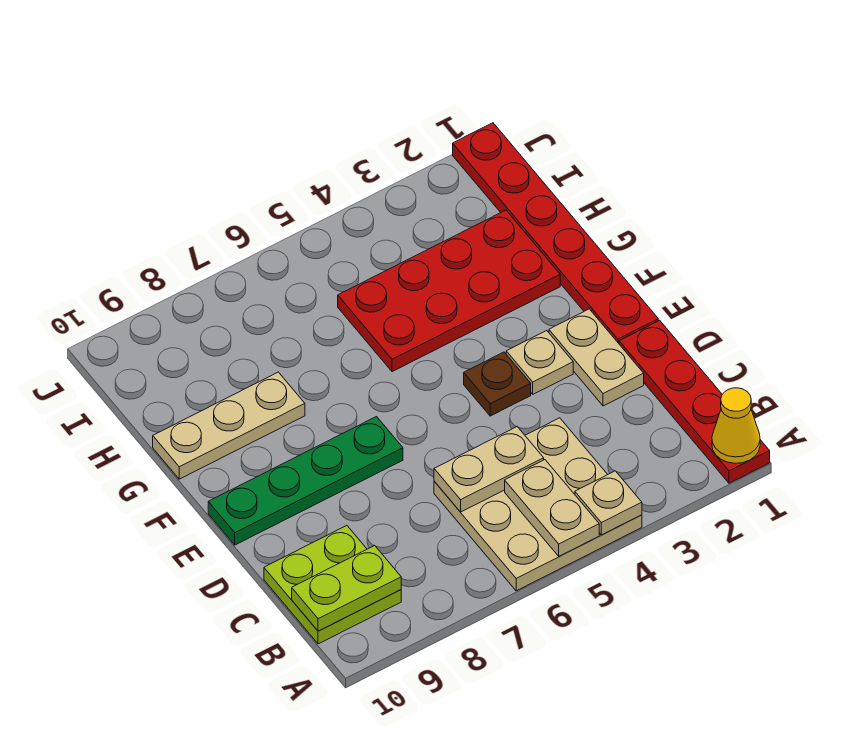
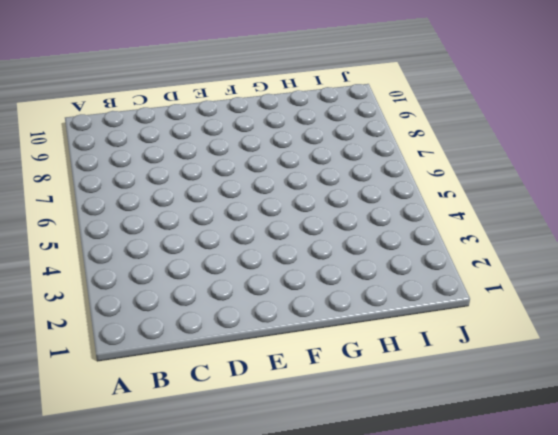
none -> red plate A1:D1 level 1
none -> tan plate A4:C6 level 1
none -> lime plate B9:C10 level 1

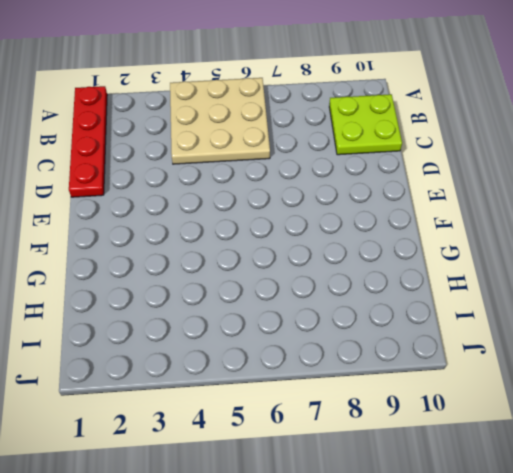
none -> tan plate D2:E2 level 1
none -> red plate E1:J1 level 1
none -> tan plate E3 level 1

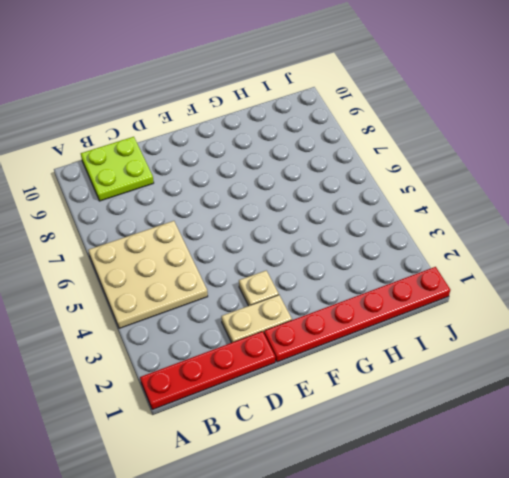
none -> brown plate E4 level 1
none -> green plate E7:E10 level 1
none -> red plate G2:H5 level 1

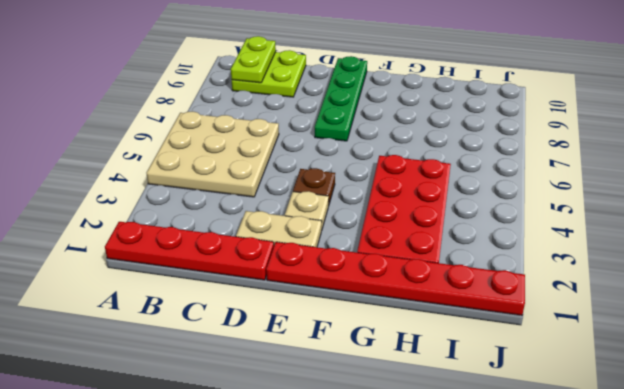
none -> tan plate G8:G10 level 1
none -> yellow cone A1 level 2
none -> tan plate A4 level 2

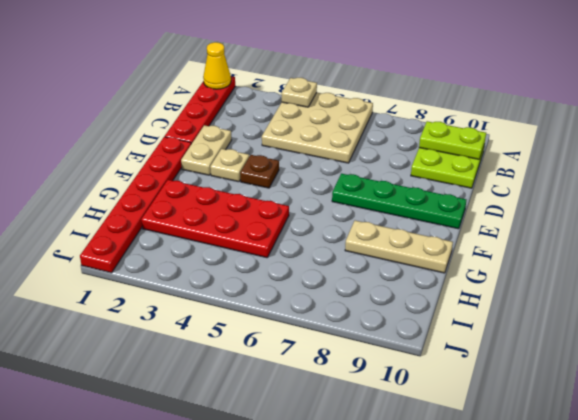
none -> tan plate A5:B5 level 2
none -> tan plate C5:C6 level 2

